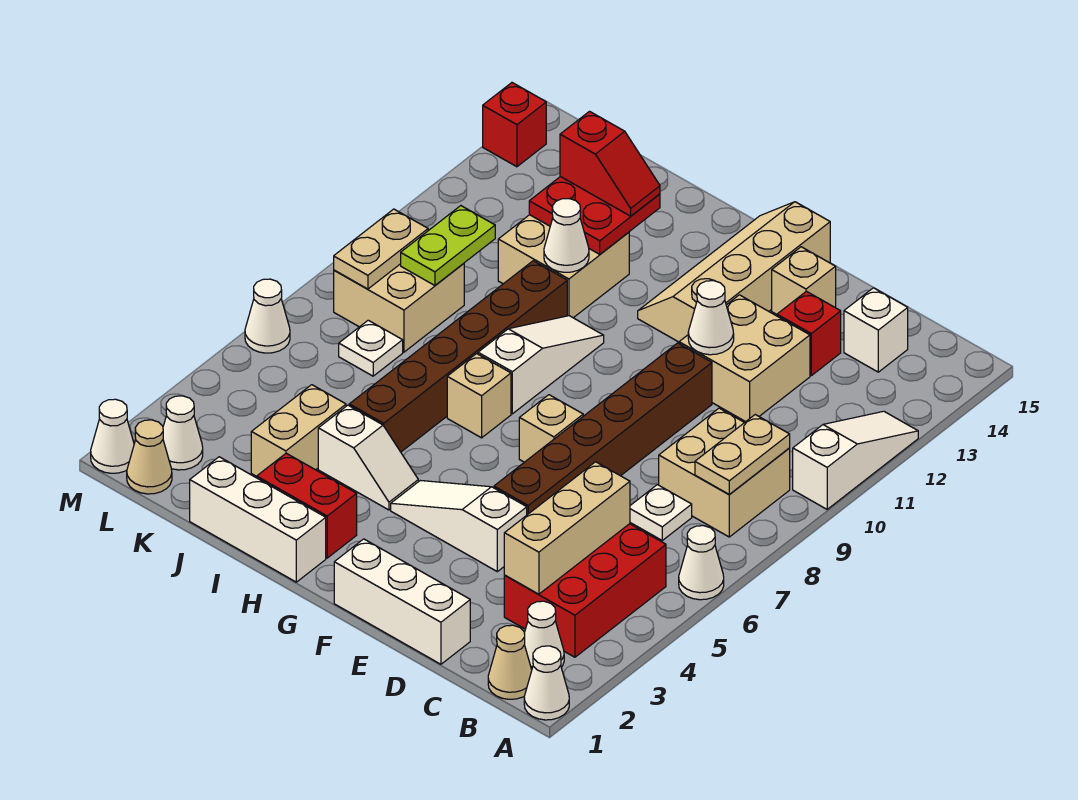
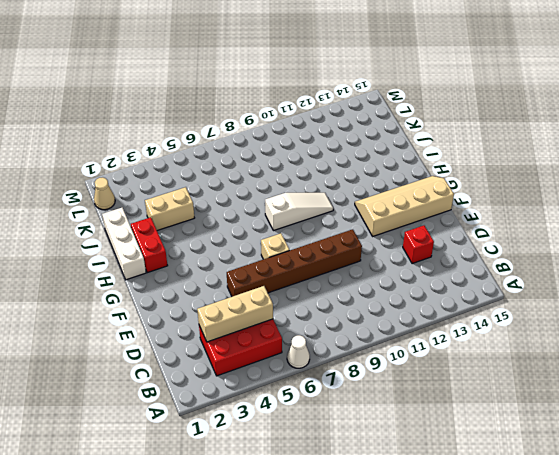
none -> white cone A1 level 1
none -> white slope A10:A12 level 1 top 10
none -> tan cone B1 level 1
none -> white cone B2 level 1

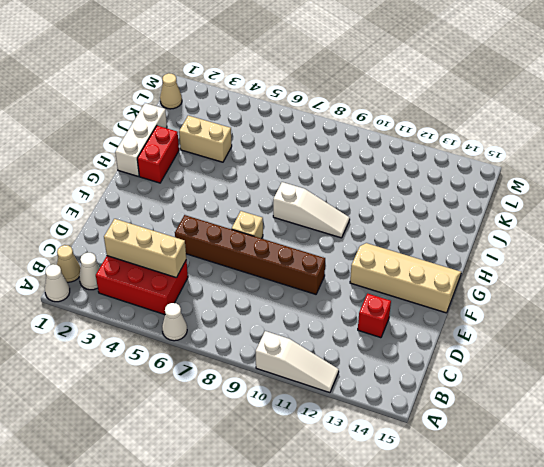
none -> tan brick B8:C9 level 1
none -> white plate C7 level 1
none -> white brick C14 level 1
none -> white brick D1:F1 level 1

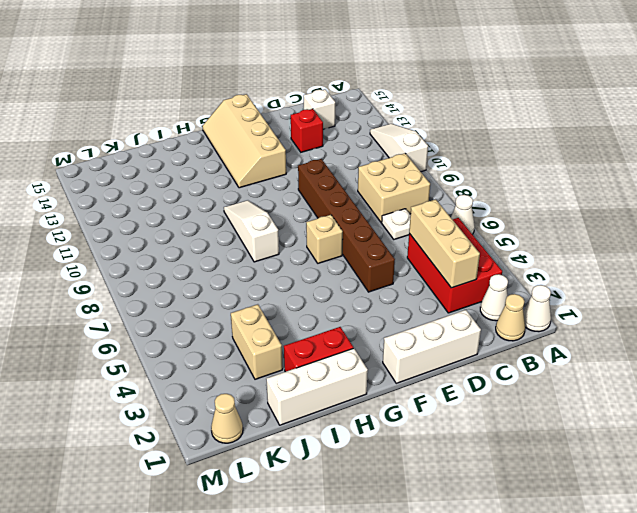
none -> tan brick D11:E12 level 1
none -> white slope E4:G4 level 1 top E
none -> tan brick E14 level 1
none -> white slope H4:I4 level 1 top I

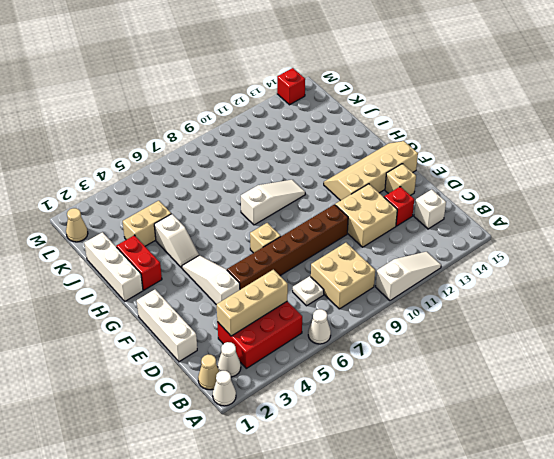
none -> tan brick H7 level 1
none -> brown brick I5:I10 level 1
none -> tan brick I11:J12 level 1
none -> white plate K7 level 1

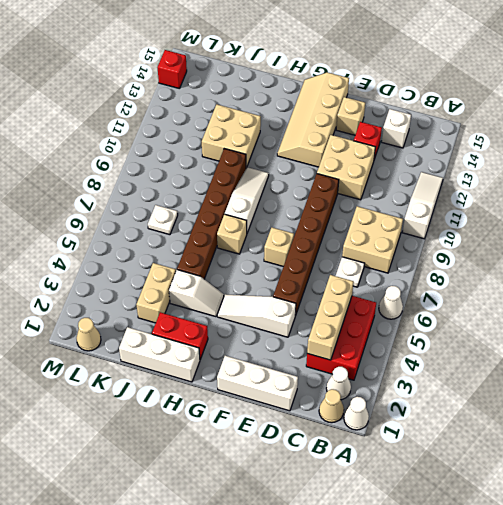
none -> tan brick K8:L9 level 1
none -> white cone L2 level 1
none -> white cone M1 level 1
none -> white cone M6 level 1

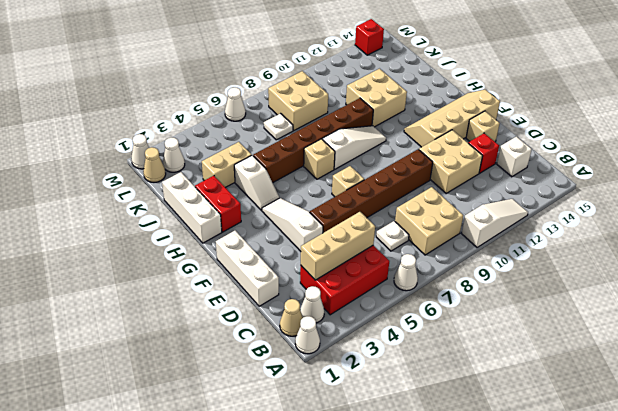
none -> tan plate B8:B9 level 2
none -> white cone E11 level 2
none -> white cone I11 level 2
none -> red plate I12:J13 level 2

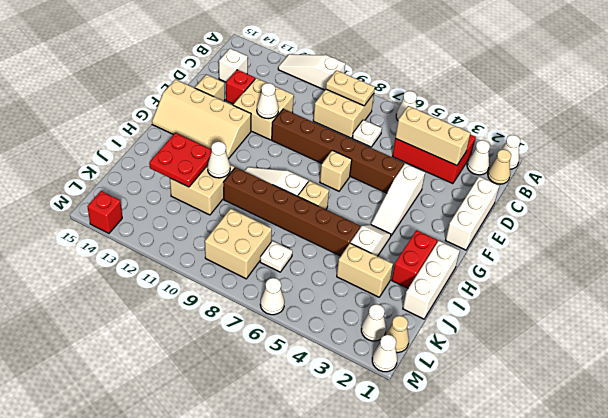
none -> lime plate K9:K10 level 2
none -> tan plate L8:L9 level 2
none -> red slope I13:J13 level 3 top J

